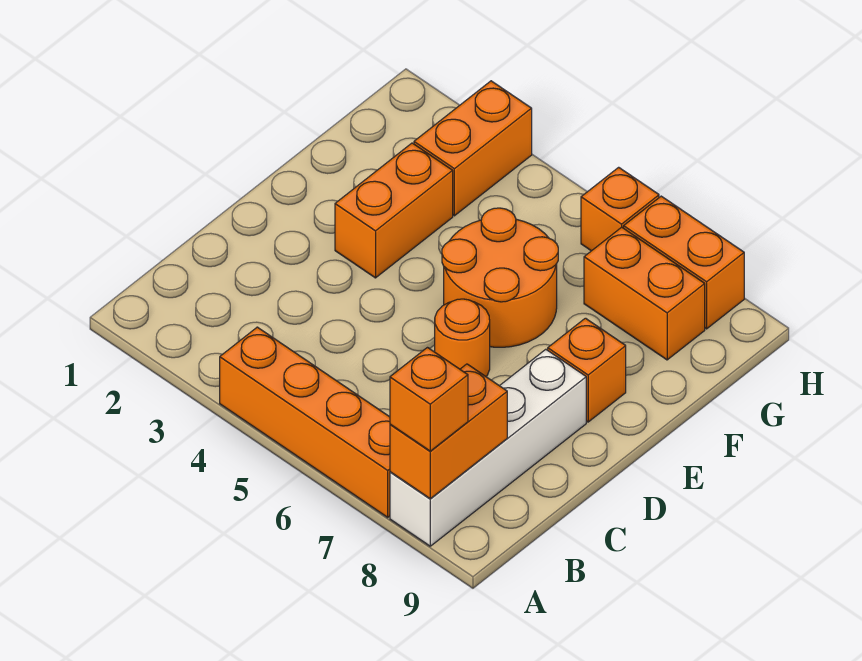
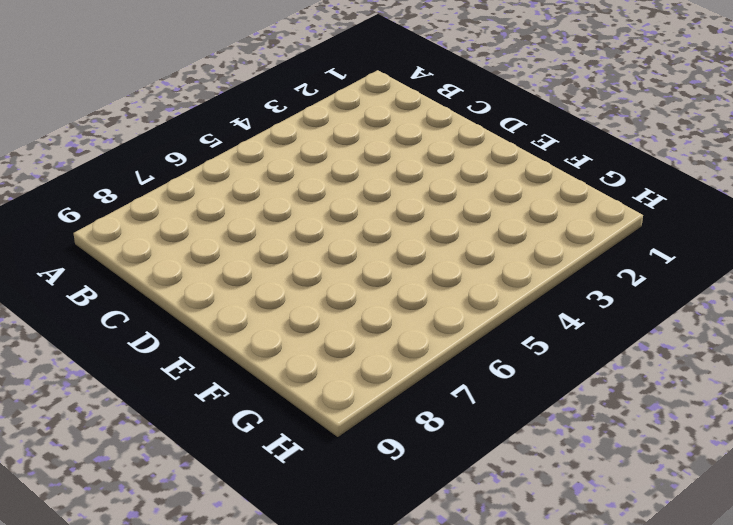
none -> orange brick A4:A7 level 1
none -> white brick A8:D8 level 1
none -> orange round brick D6 level 1

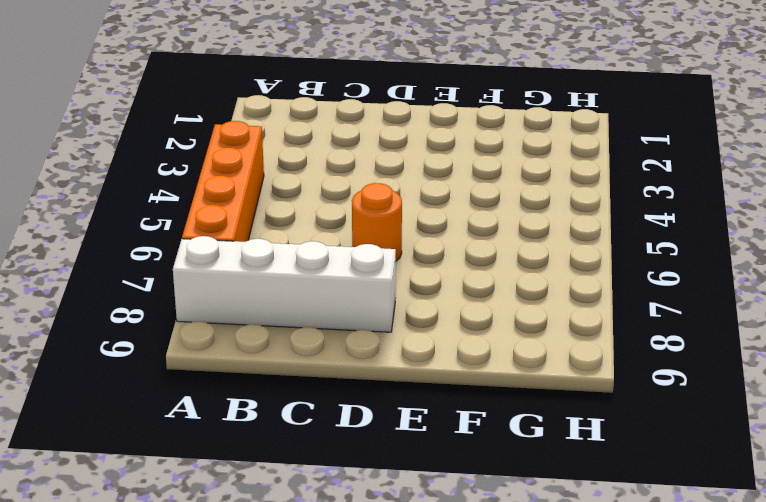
none -> orange brick E3:F3 level 1
none -> orange round brick E5:F6 level 1
none -> orange brick E8 level 1

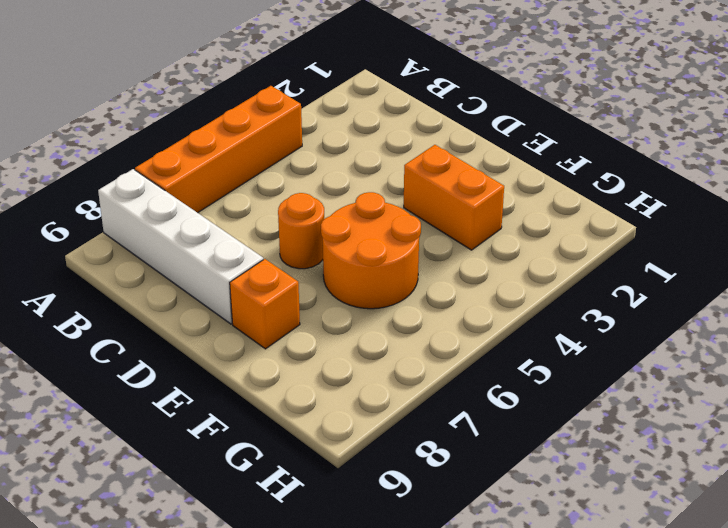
none -> orange brick G3:H3 level 1
none -> orange brick G7:G8 level 1
none -> orange brick H6 level 1

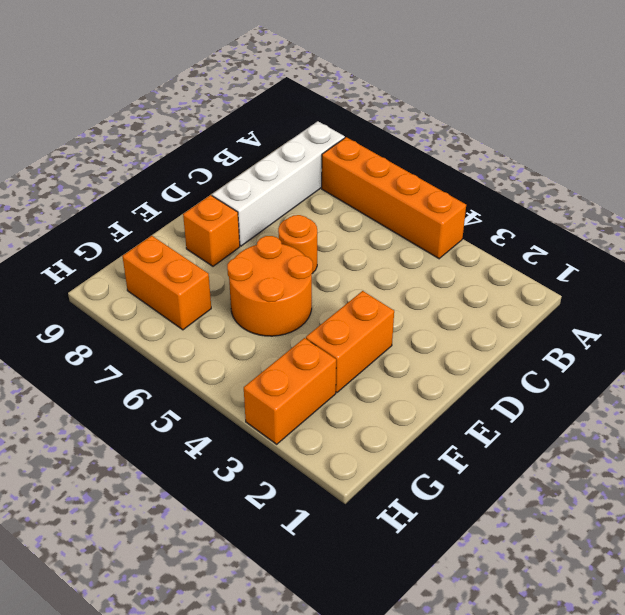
none -> orange brick H6 level 1
none -> orange brick H7:H8 level 1
none -> orange brick A8:B8 level 2

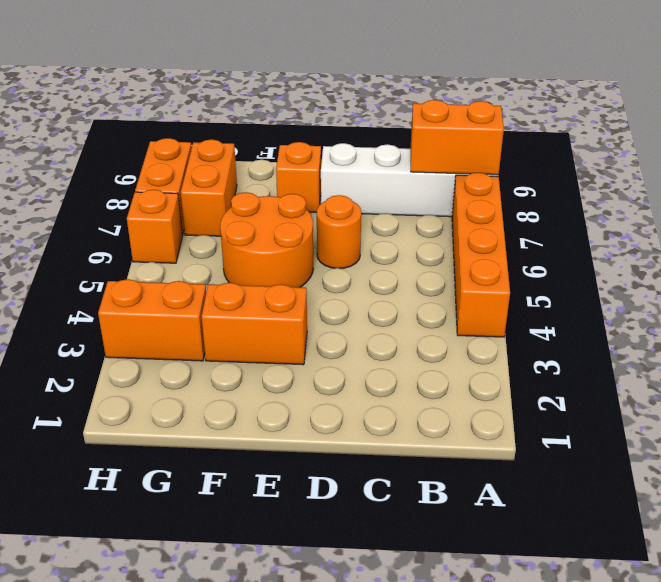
none -> orange brick A8 level 3

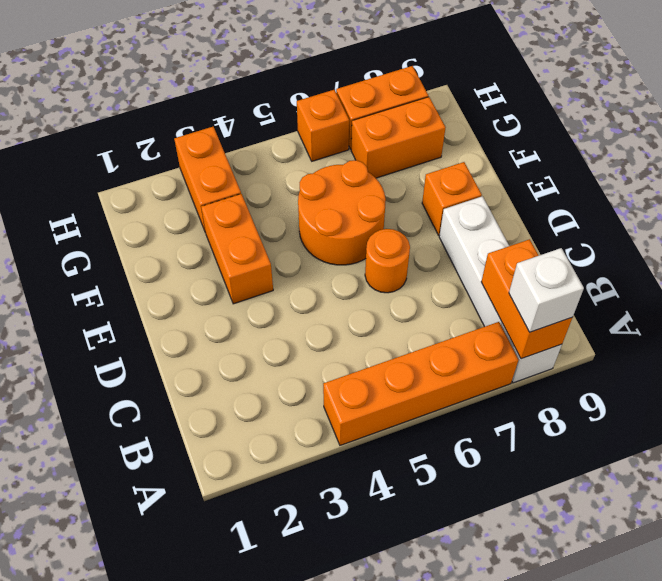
white brick A8 level 3 -> orange brick A8 level 3

